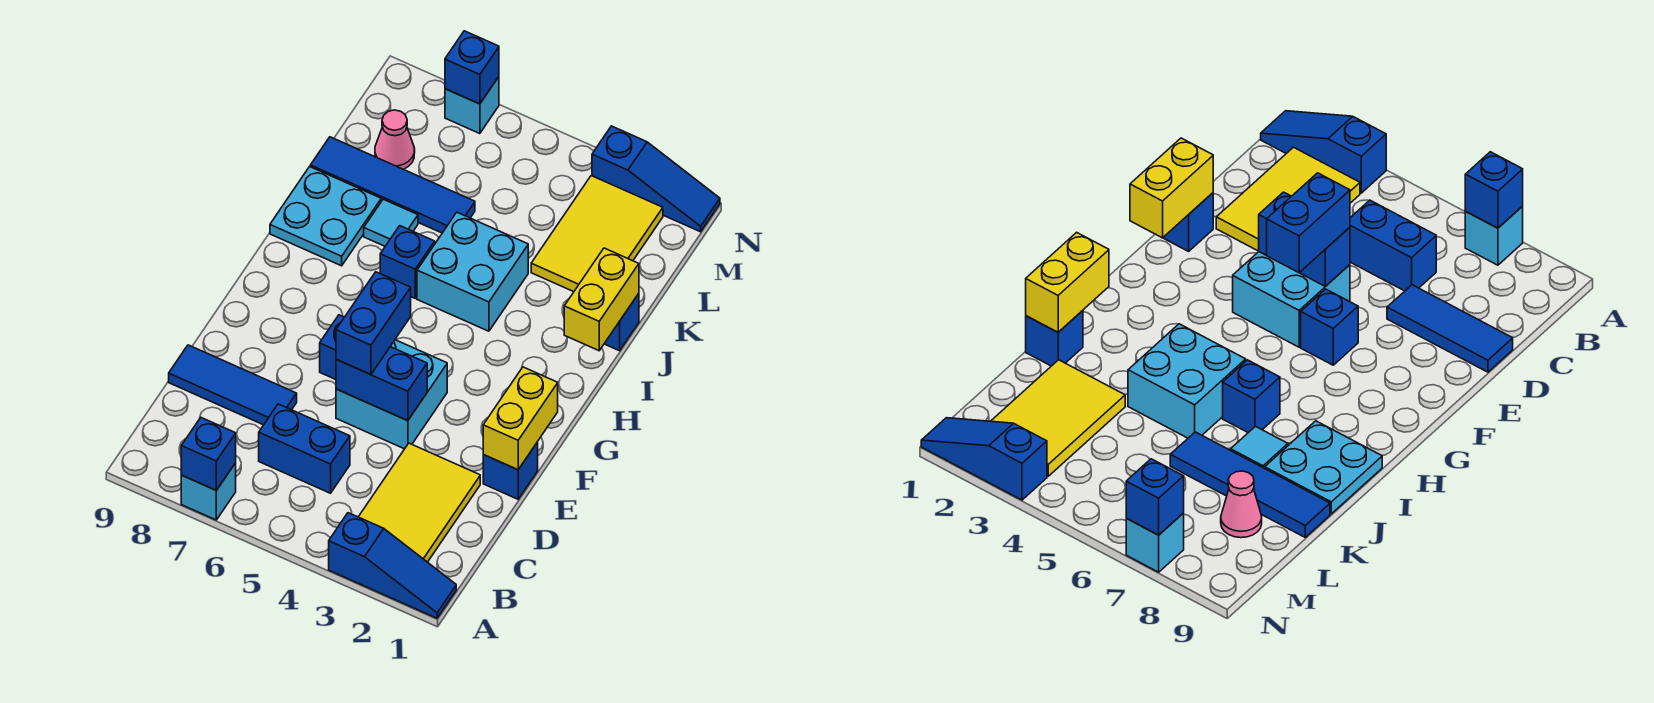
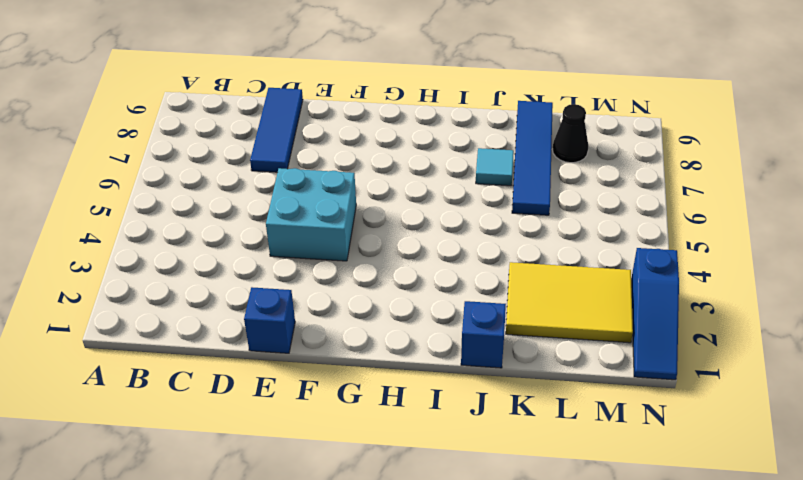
black cone L8 level 1 -> pink cone L8 level 1
none -> blue slope A1:A3 level 1 top 3
none -> cyan brick A7 level 1
none -> yellow tile B2:D3 level 1

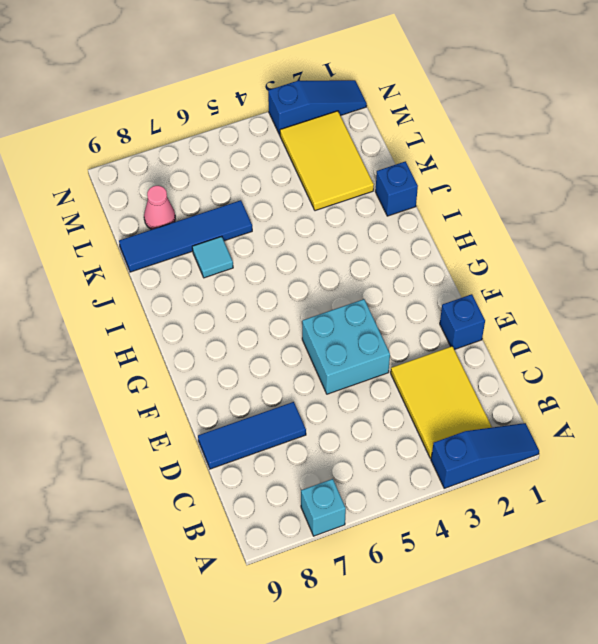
none -> blue brick C5:C6 level 1
none -> blue brick F6 level 1
none -> cyan brick I4:J5 level 1

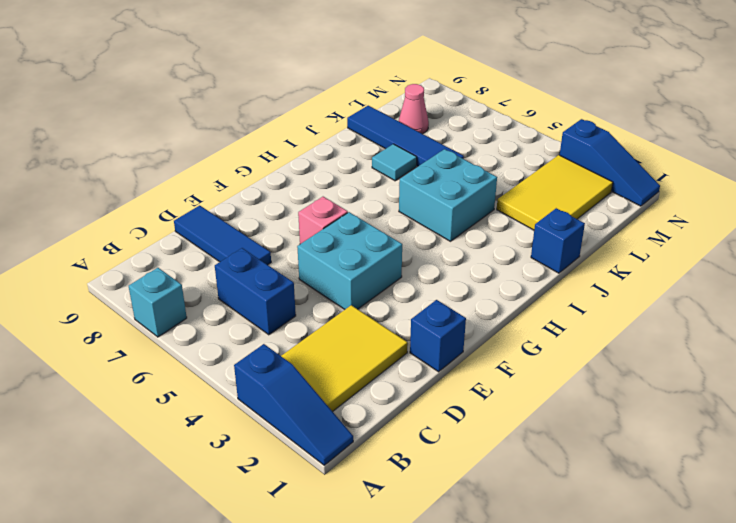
pink brick F6 level 1 -> blue brick F6 level 1
none -> blue brick I6 level 1
none -> cyan plate I8:J9 level 1
none -> cyan brick N7 level 1

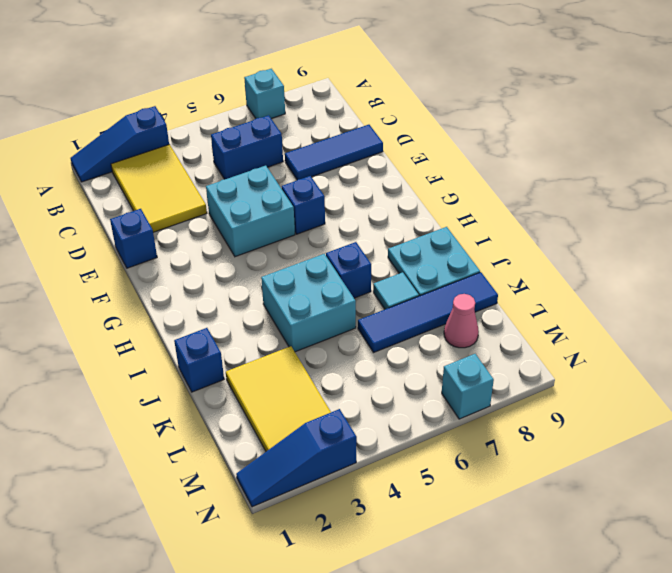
none -> blue brick A7 level 2
none -> yellow brick E1:F1 level 2
none -> blue brick E4:E5 level 2

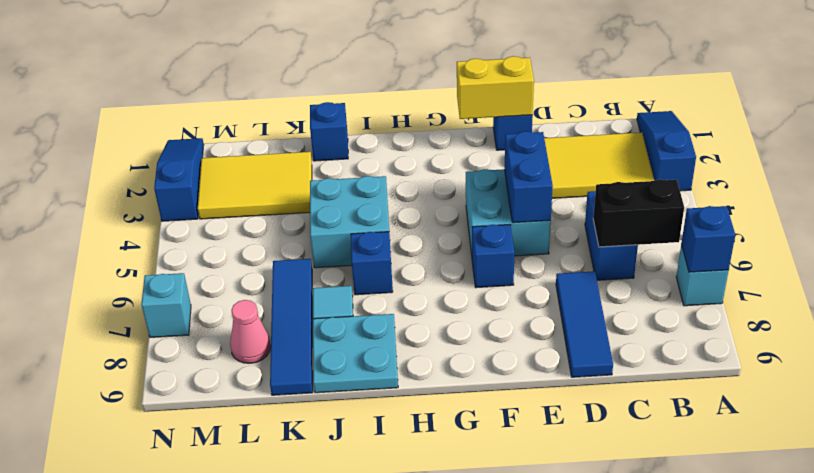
black brick B6:C6 level 2 -> none
none -> yellow brick I1:J1 level 2
none -> blue brick N7 level 2
none -> blue brick E5:F5 level 3

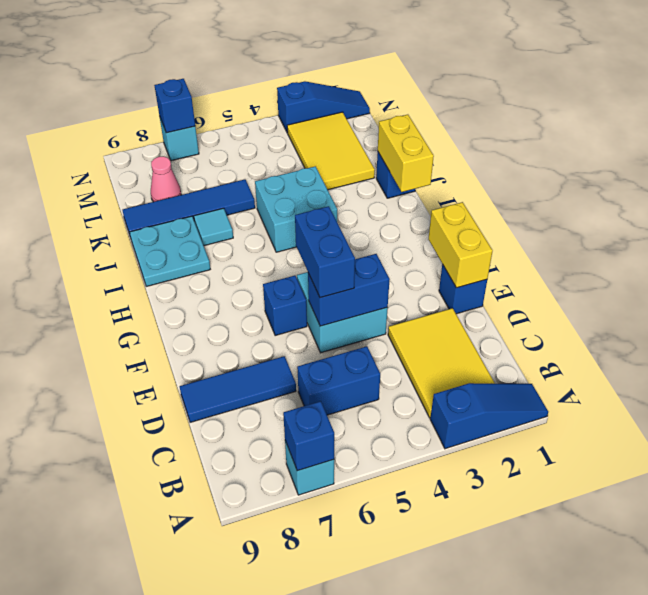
none -> blue brick I6 level 1

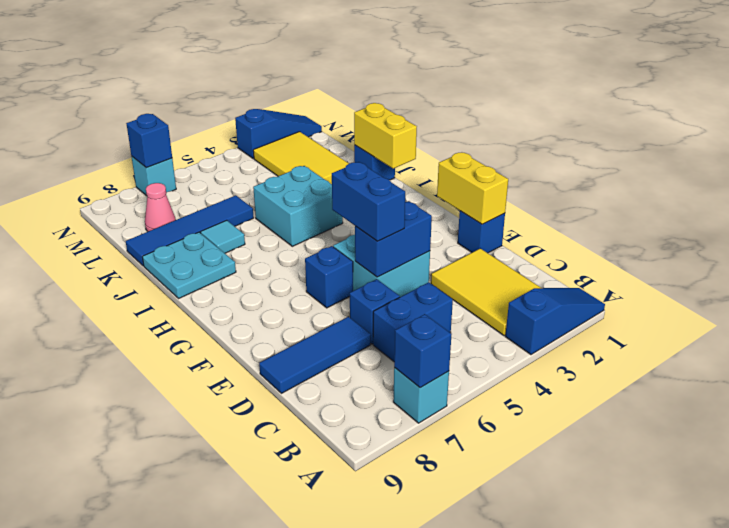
blue brick D6 level 1 -> blue brick I6 level 1

